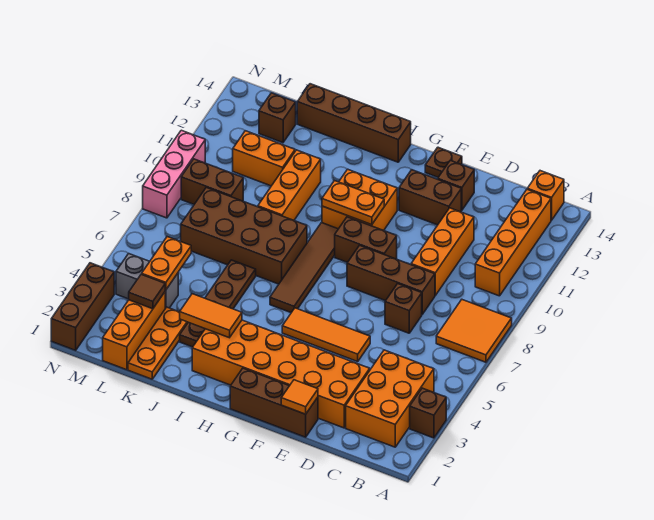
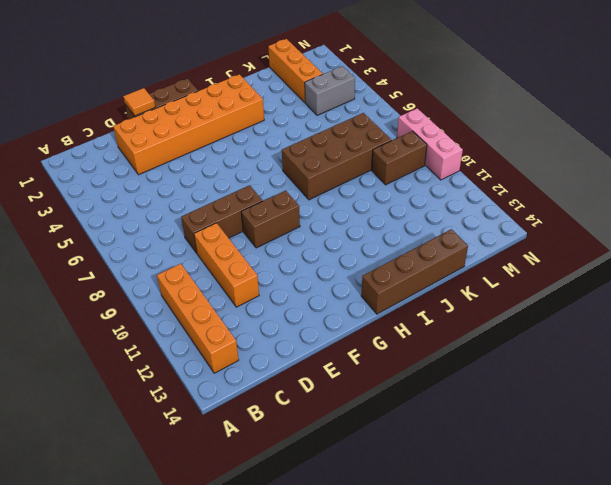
none -> brown brick A3 level 1
none -> orange tile A7:B8 level 1
none -> orange brick B2:C4 level 1
none -> orange brick B14 level 1

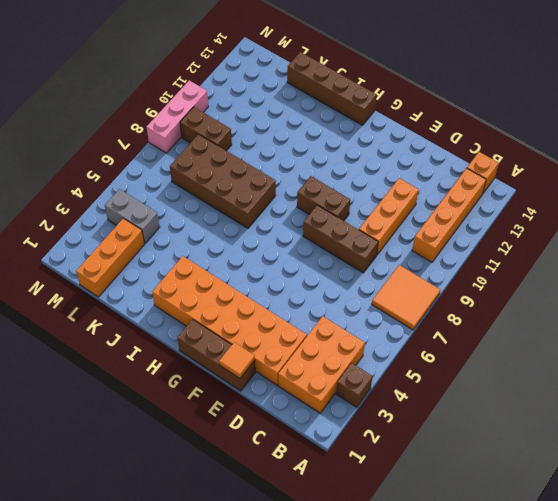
none -> brown brick D7 level 1
none -> orange tile E5:G5 level 1
none -> brown brick E12:F12 level 1
none -> brown brick E13 level 1

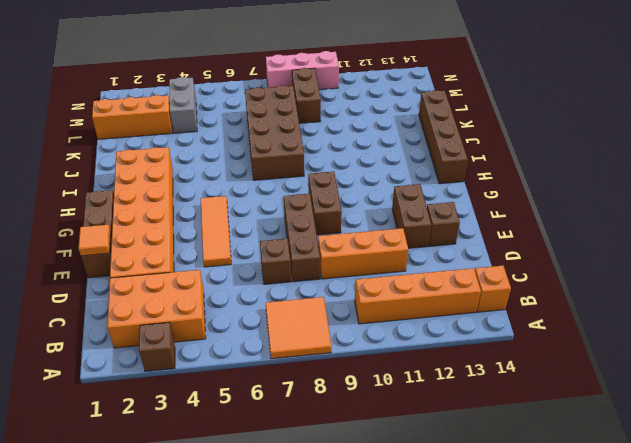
none -> brown plate F14 level 1
none -> orange brick G10:H11 level 1
none -> brown tile H6:H9 level 1
none -> brown plate J3:J6 level 1

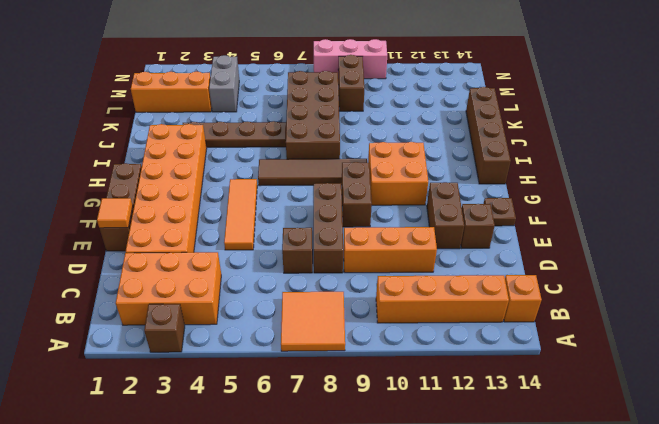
none -> orange brick J9:J11 level 1
none -> orange plate K1:K3 level 1
none -> orange brick K11:L11 level 1
none -> brown brick L13 level 1

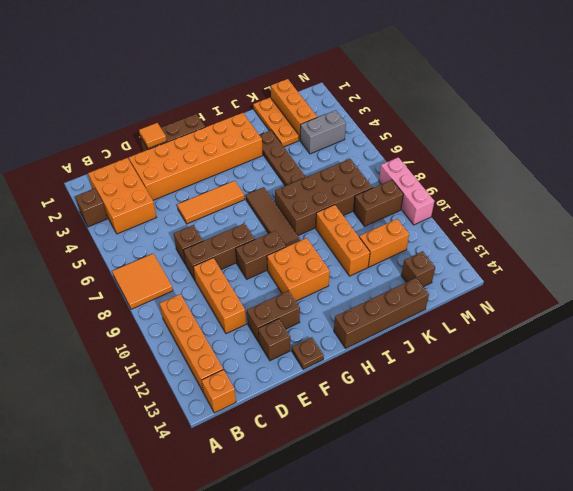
none -> brown brick N1:N3 level 1
none -> orange plate G10:H10 level 2
none -> orange tile I3:J3 level 2
none -> brown tile L3 level 2

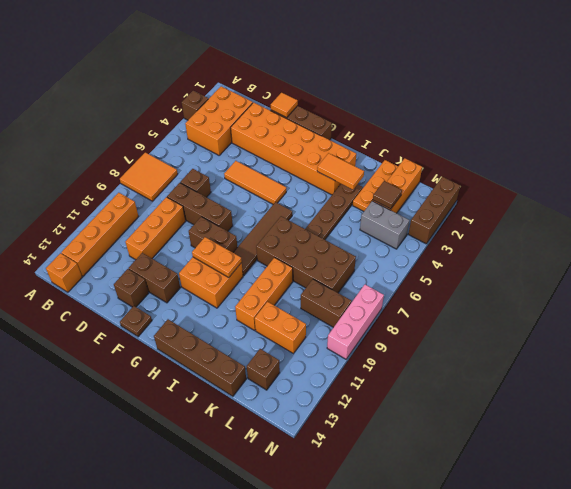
none -> orange plate L4:L5 level 2

